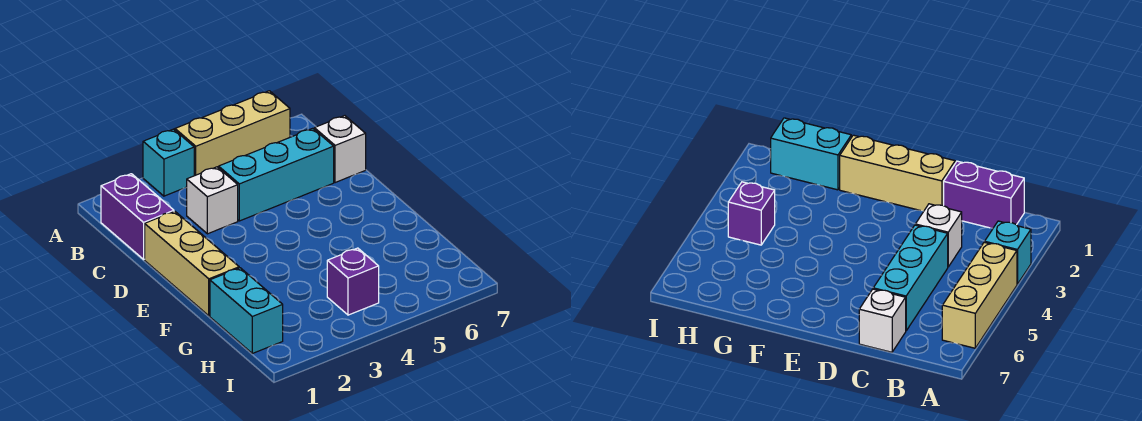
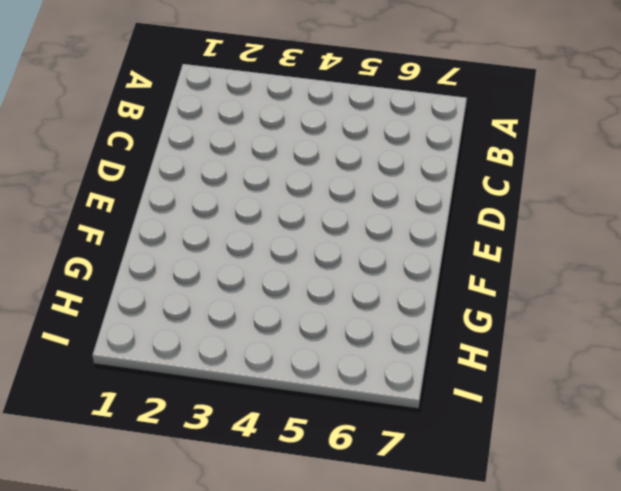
none -> cyan brick A3 level 1
none -> tan brick A4:A6 level 1

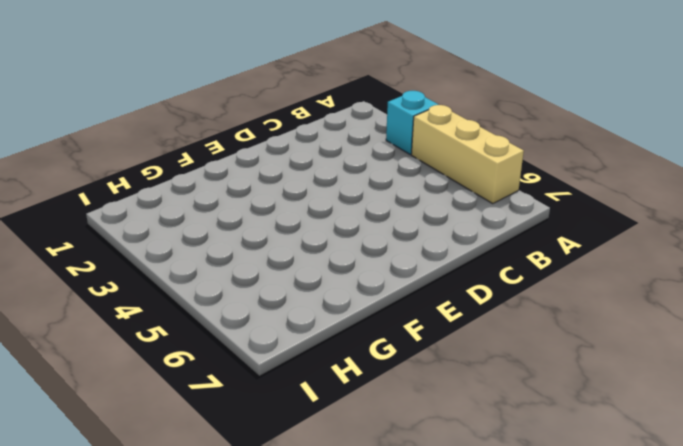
none -> purple brick B1:C1 level 1
none -> white brick C3 level 1

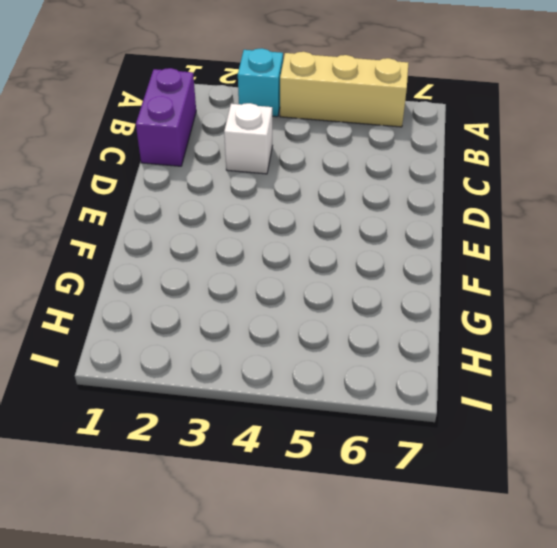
none -> cyan brick C4:C6 level 1
none -> white brick C7 level 1

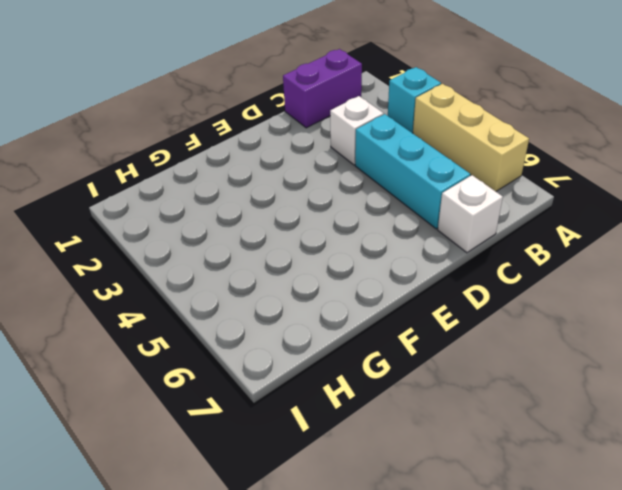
none -> tan brick D1:F1 level 1
none -> cyan brick G1:H1 level 1

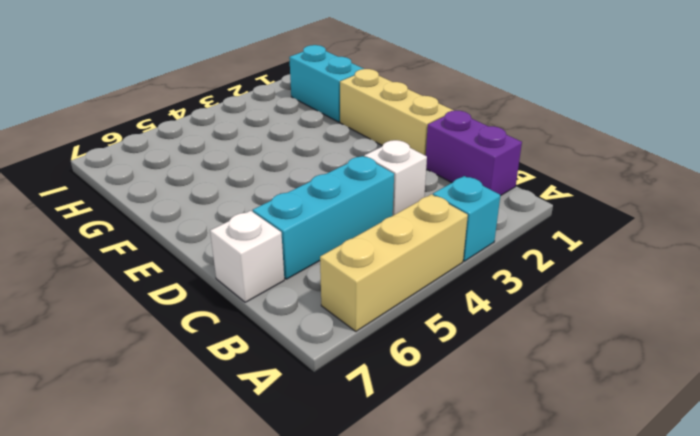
none -> purple brick H4 level 1

